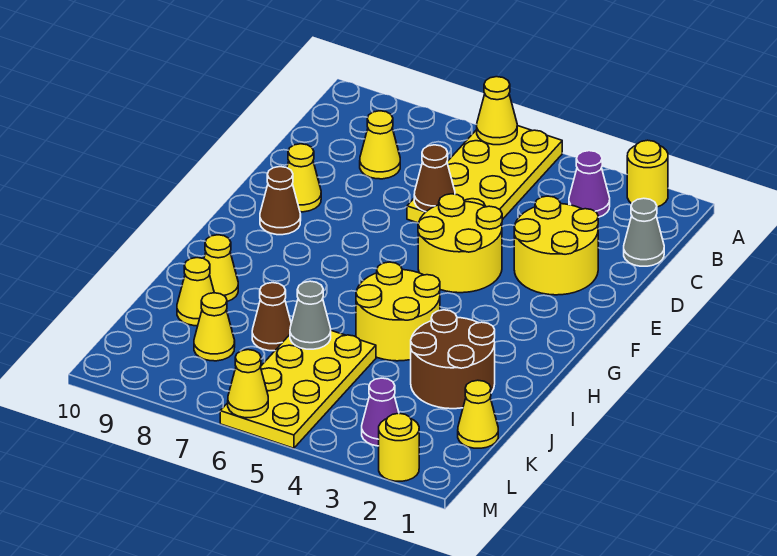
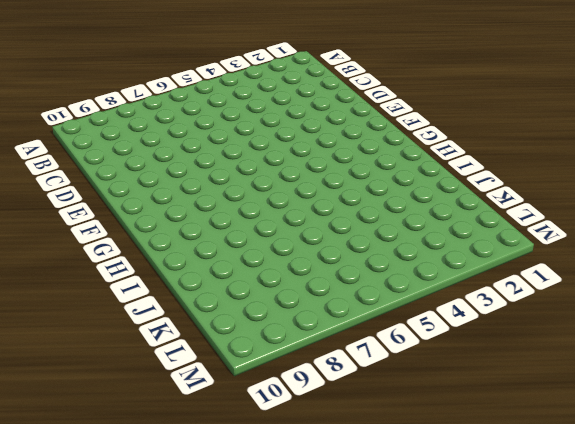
none -> yellow round brick A2 level 1
none -> yellow plate A5:D6 level 1
none -> purple cone B3 level 1

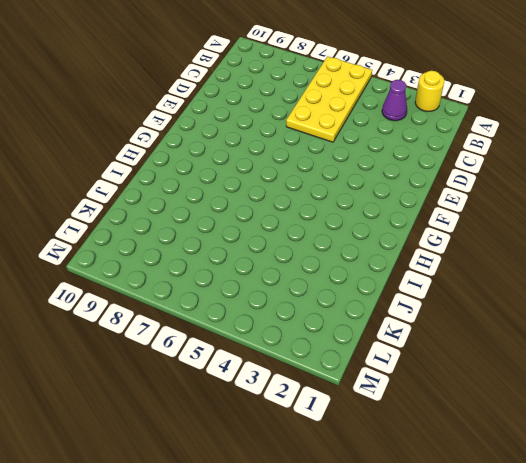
none -> grey cone C1 level 1
none -> yellow cone C8 level 1
none -> yellow round brick D2:E3 level 1

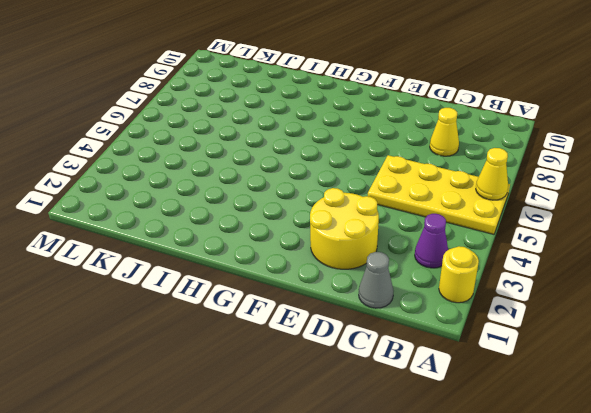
none -> yellow round brick E4:F5 level 1
none -> yellow cone E9 level 1
none -> brown cone F9 level 1

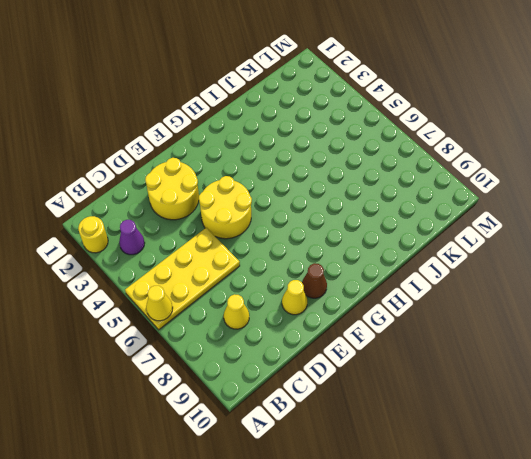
none -> grey cone C1 level 1
none -> yellow round brick H4:I5 level 1
none -> brown round brick I2:J3 level 1

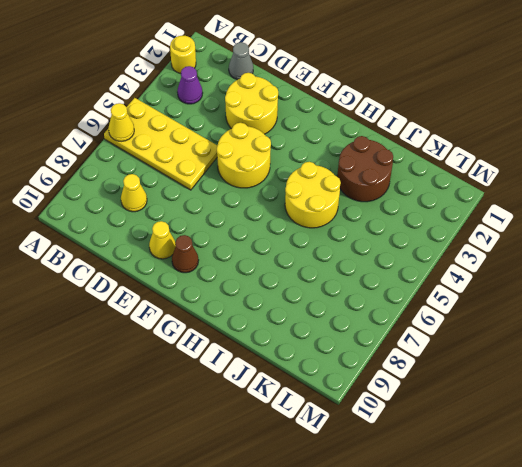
none -> yellow cone I9 level 1
none -> yellow plate J5:M6 level 1
none -> brown cone J7 level 1

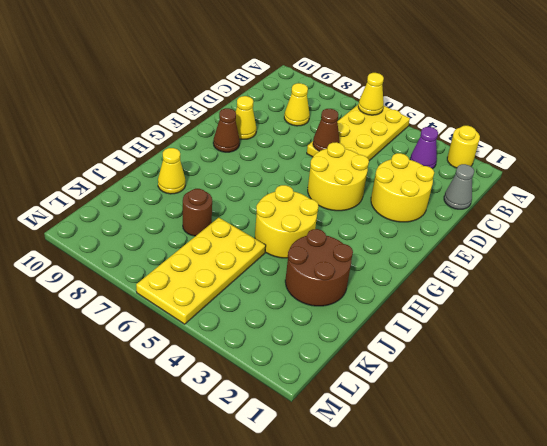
brown round brick J7 level 1 -> brown cone J7 level 1
none -> yellow cone J9 level 1
none -> yellow cone K1 level 1
none -> yellow cone K8 level 1

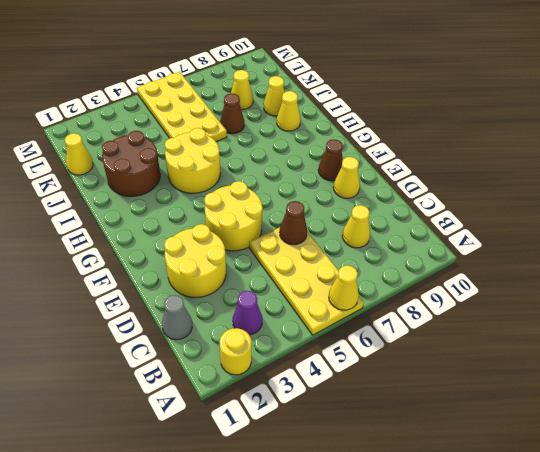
none -> purple cone L3 level 1
none -> yellow round brick M2 level 1
none -> grey cone J6 level 2

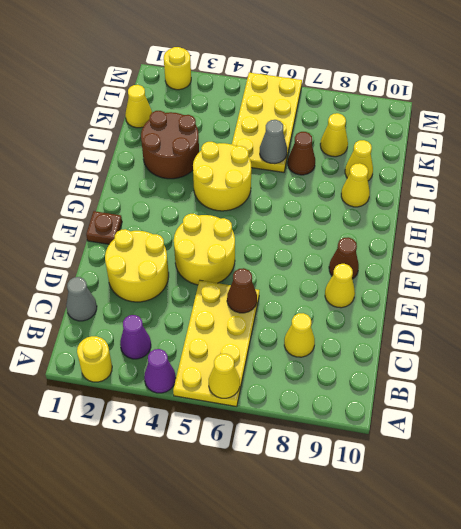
purple cone A4 level 1 -> purple cone L3 level 1
brown plate F1 level 1 -> none
none -> yellow cone M6 level 2

